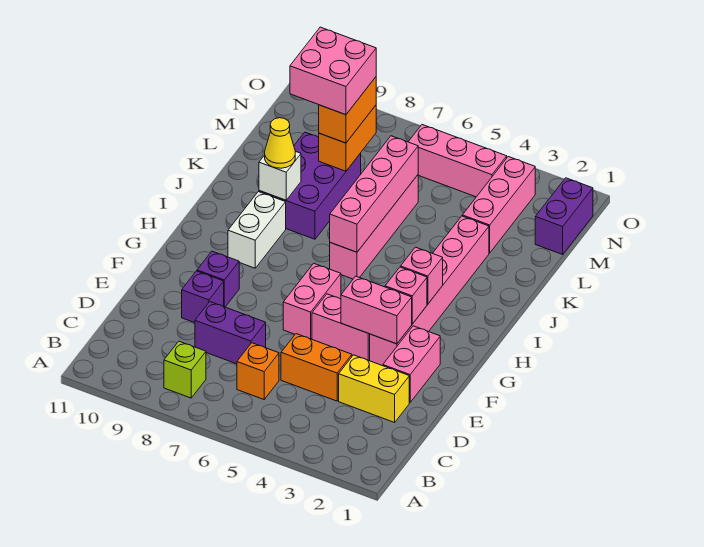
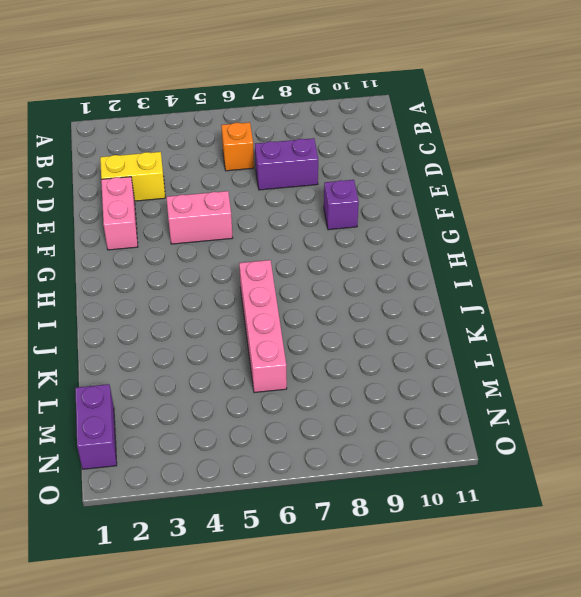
none -> lime brick B8 level 1
none -> orange brick D4:D5 level 1
none -> purple brick E9 level 1

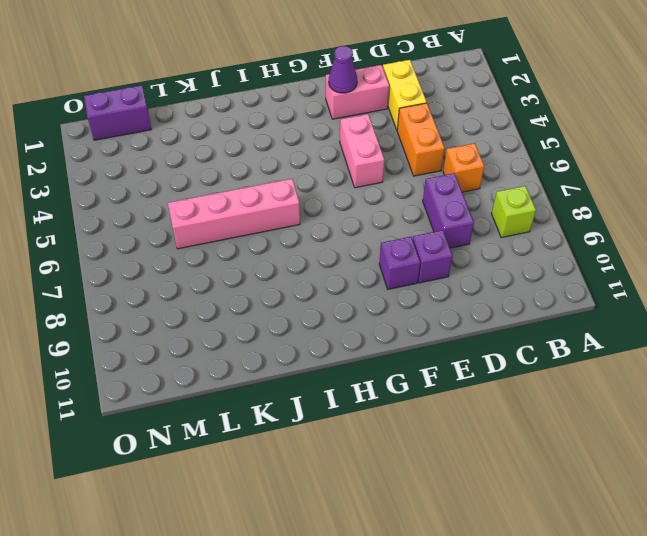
purple cone F2 level 2 -> none
none -> pink brick F3:K3 level 1
none -> pink brick F6:G6 level 1
none -> white brick H9:I9 level 1

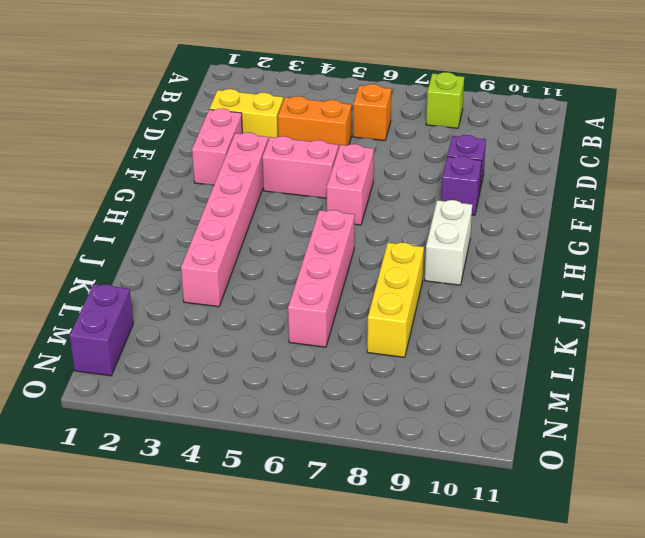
yellow brick J8:L8 level 1 -> purple brick J8:L9 level 1
none -> purple brick D7:D8 level 1
none -> pink brick L3:N3 level 1
none -> pink brick N4:N6 level 1

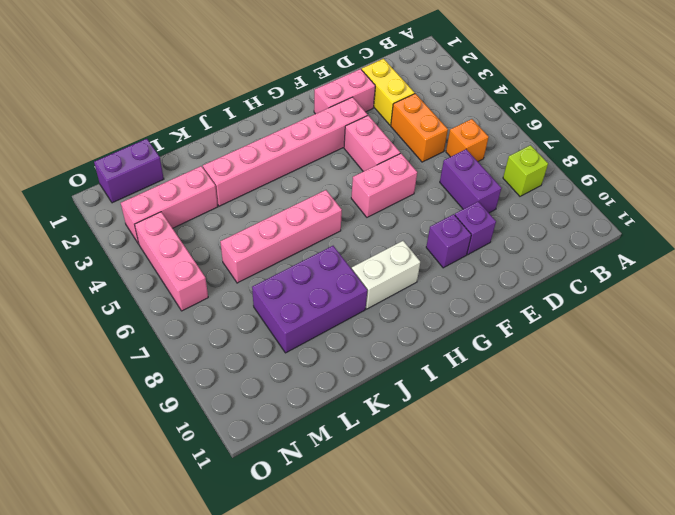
none -> pink brick F3:F4 level 2
none -> pink brick G3 level 2
none -> pink brick H3 level 2

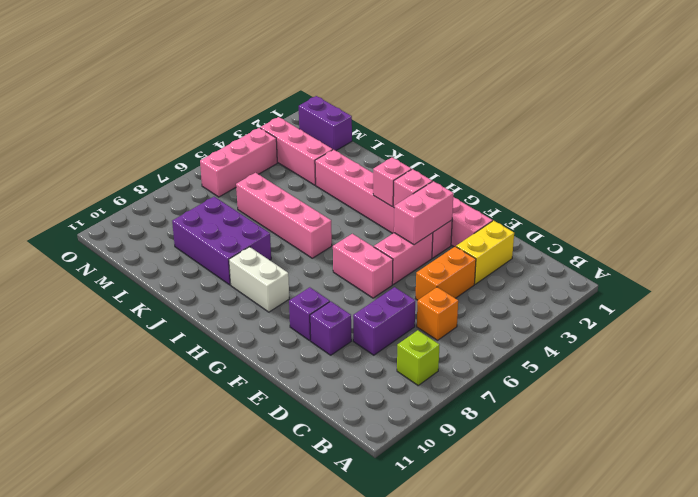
none -> pink brick I6:L6 level 2
none -> white brick J9 level 2
none -> orange brick L8:M8 level 2

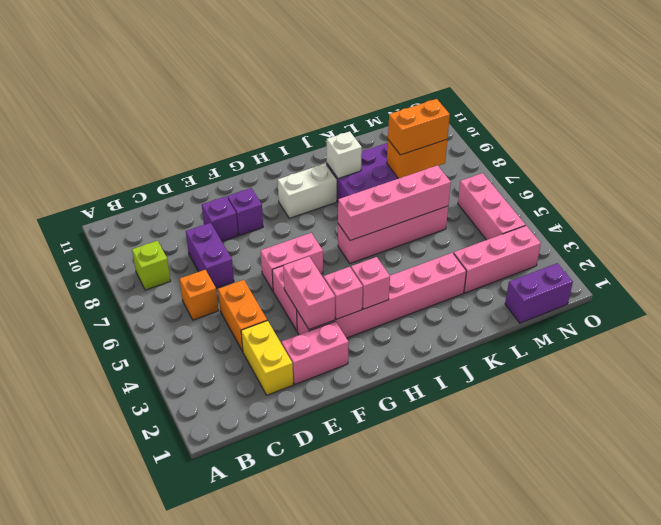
none -> yellow cone J9 level 3
none -> pink brick L8:M9 level 4

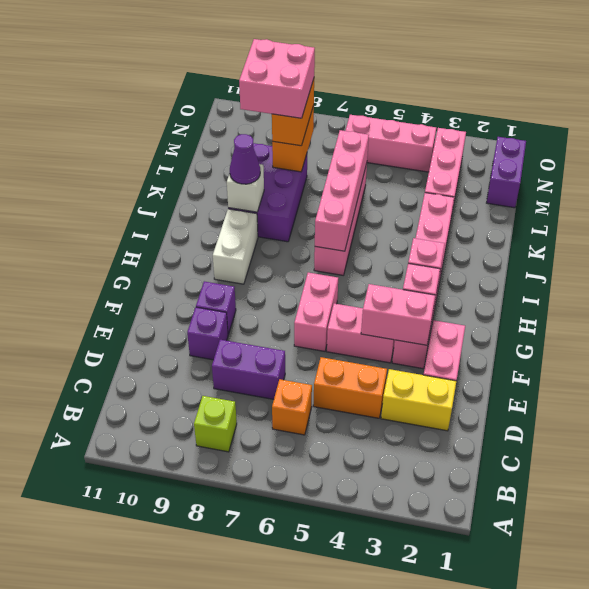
purple cone J9 level 3 -> yellow cone J9 level 3

